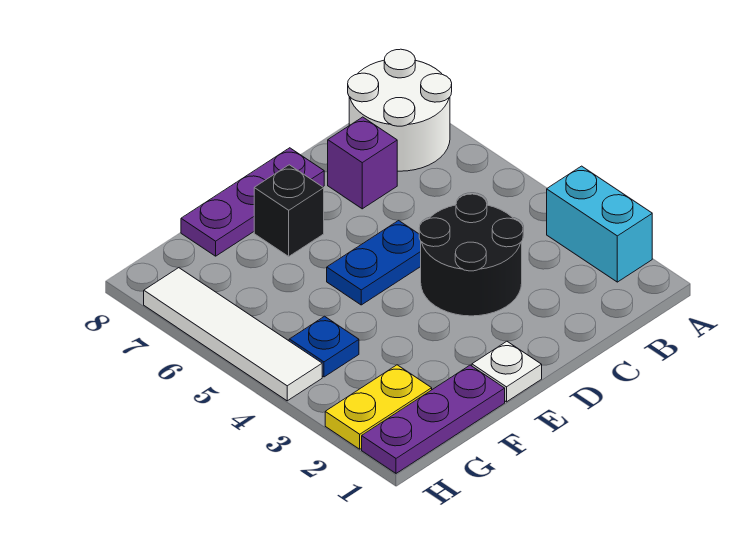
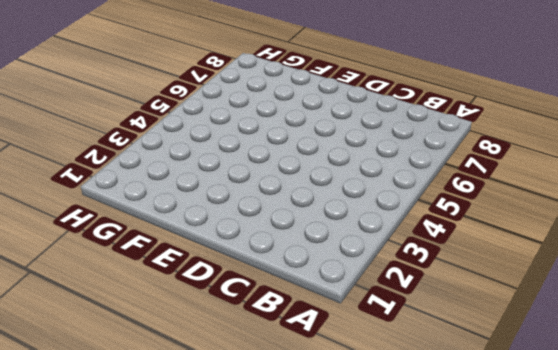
none -> cyan brick A2:A3 level 1
none -> white round brick A7:B8 level 1
none -> black round brick C3:D4 level 1

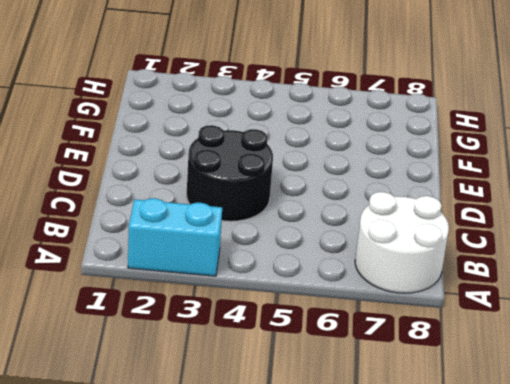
none -> purple brick C7 level 1
none -> blue plate D5:E5 level 1
none -> purple plate D8:F8 level 1

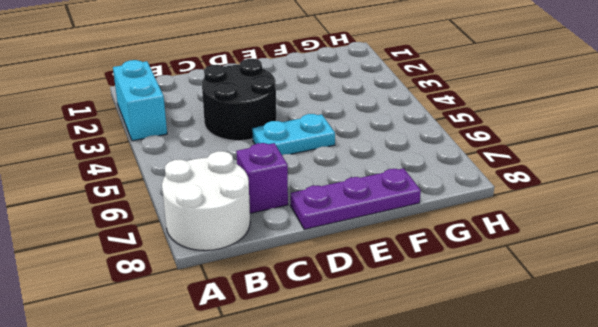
cyan plate D5:E5 level 1 -> blue plate D5:E5 level 1
none -> white plate E1 level 1
none -> black brick E7 level 1
none -> purple plate F1:H1 level 1

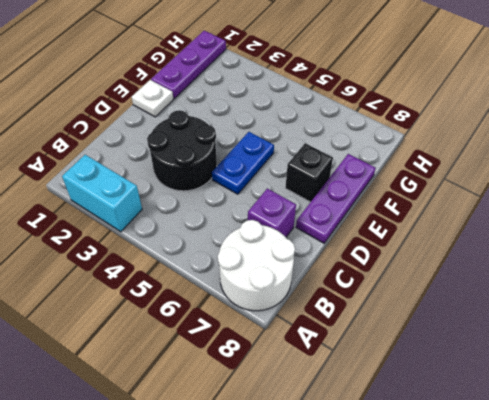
none -> yellow plate G2:H2 level 1
none -> blue plate G4 level 1
none -> white tile H4:H7 level 1

